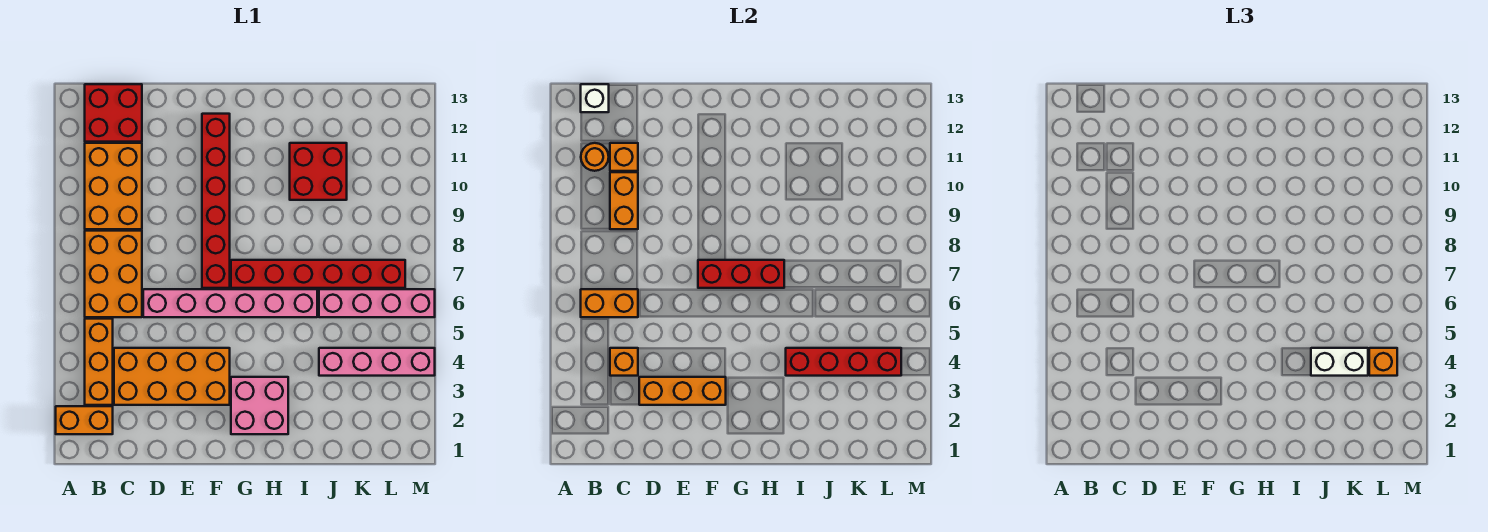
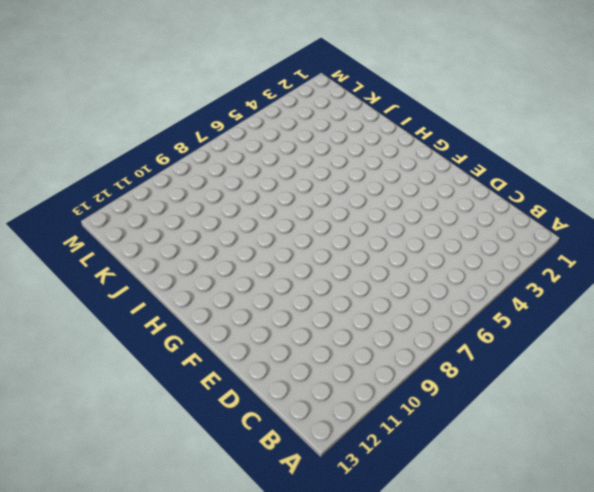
none -> orange brick A2:B2 level 1
none -> orange brick B3:B5 level 1
none -> orange brick B6:C8 level 1

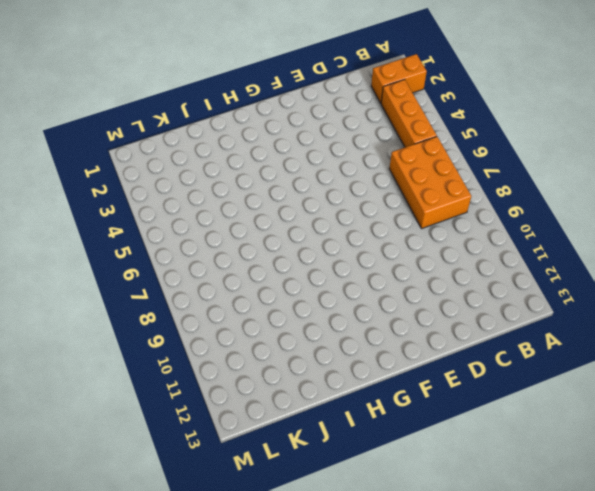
none -> orange brick B9:C11 level 1
none -> red brick B12:C13 level 1
none -> orange brick C3:F4 level 1

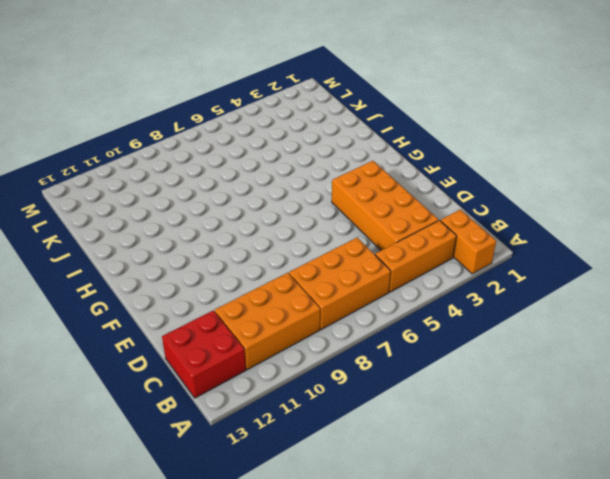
none -> pink brick D6:I6 level 1
none -> red brick F7:F12 level 1
none -> pink brick G2:H3 level 1

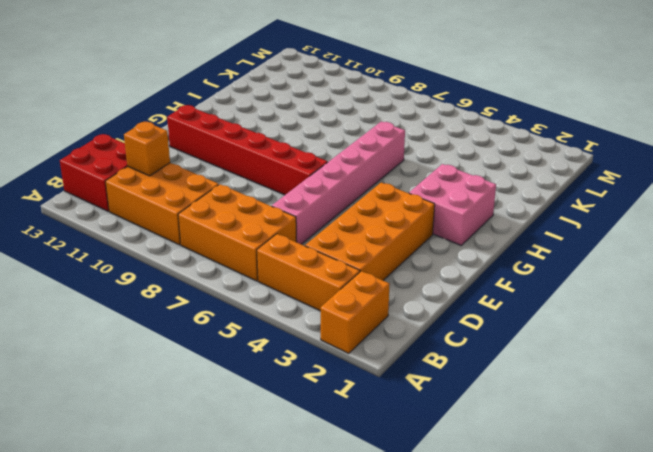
none -> red brick G7:L7 level 1
none -> red brick I10:J11 level 1
none -> pink brick J4:M4 level 1

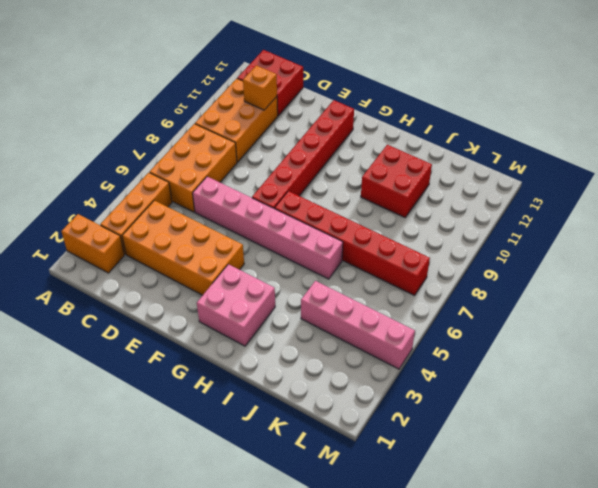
none -> pink brick J6:M6 level 1
none -> orange brick B6:C6 level 2
none -> orange round brick B11 level 2

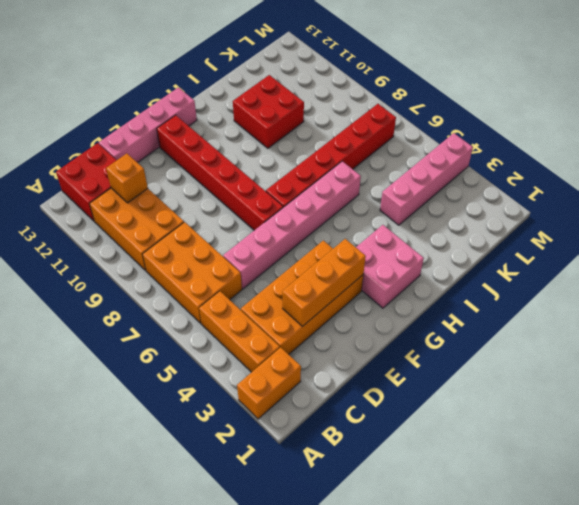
pink brick D13:G13 level 1 -> pink brick J6:M6 level 1
none -> orange brick B6:C6 level 2
none -> orange round brick B11 level 2
none -> white brick B13 level 2

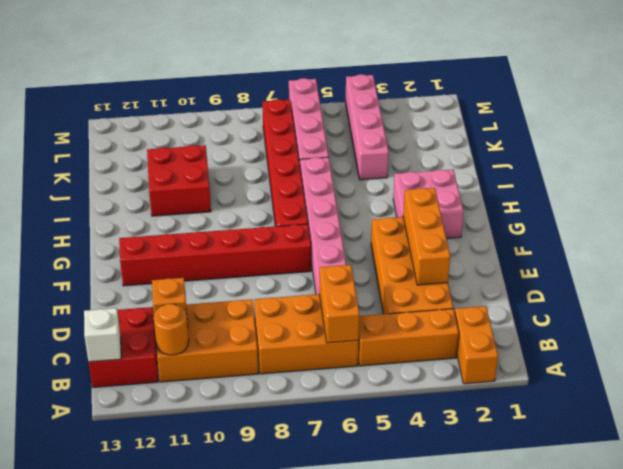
none -> orange brick C4 level 2
none -> orange brick C9:C10 level 2
none -> red brick F7:H7 level 2

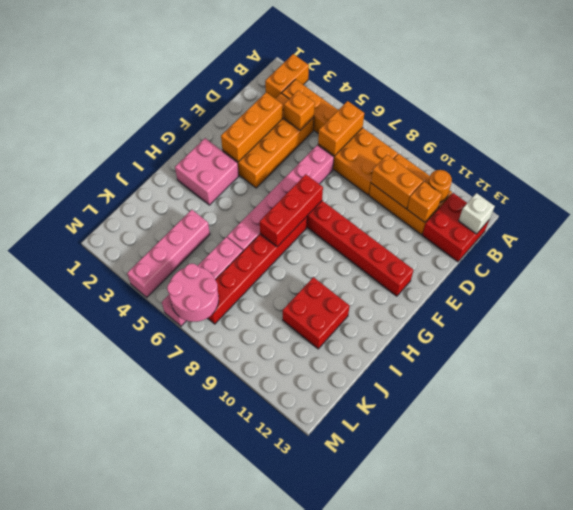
pink round brick L6:M7 level 2 -> none
none -> red brick I4:L4 level 2
none -> white brick J4:K4 level 3
none -> orange brick L4 level 3

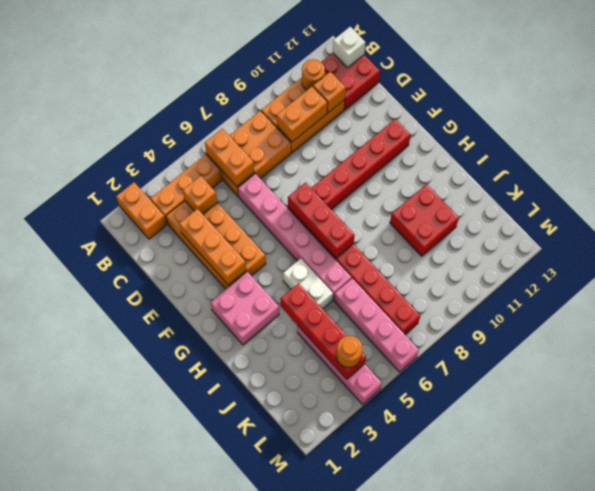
white brick H5:I5 level 1 -> white brick J4:K4 level 3
orange round brick L4 level 3 -> orange brick L4 level 3

